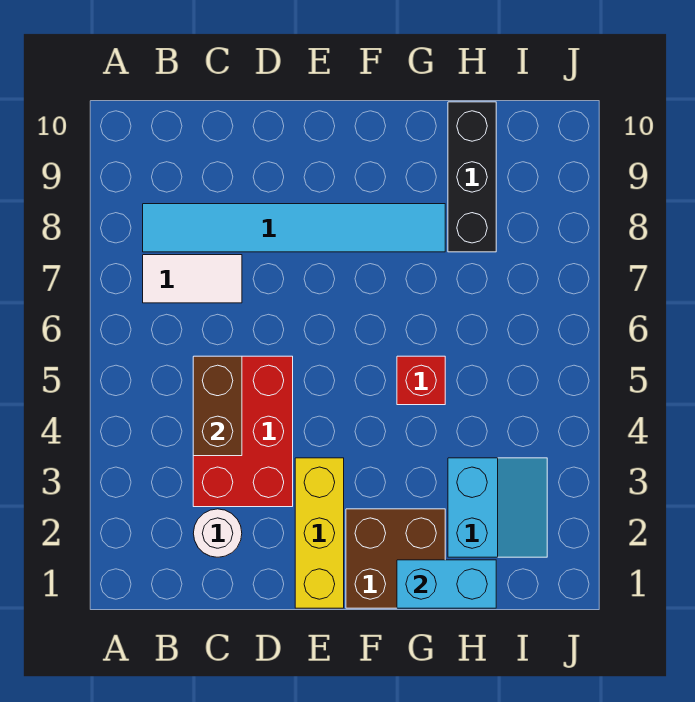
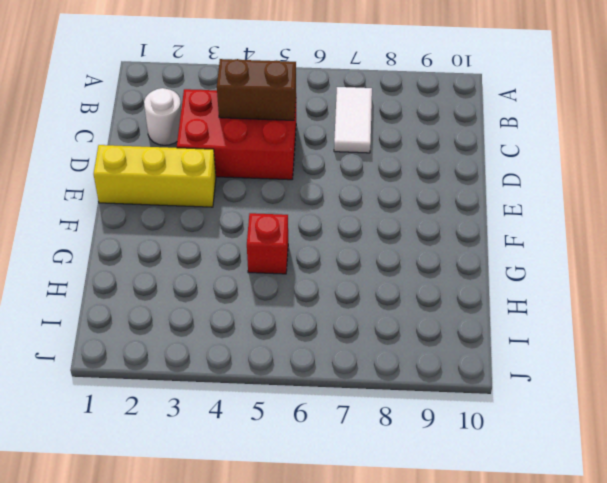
none -> cyan tile B8:G8 level 1
none -> brown brick F1:G2 level 1

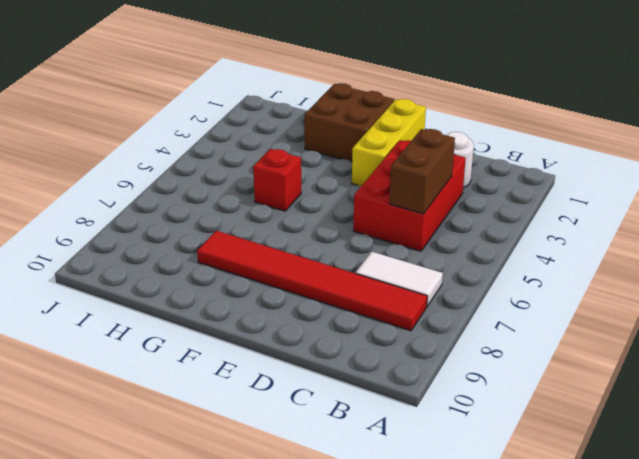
red tile B8:G8 level 1 -> cyan tile B8:G8 level 1
none -> cyan slope H2:I3 level 1 top H
none -> black brick H8:H10 level 1

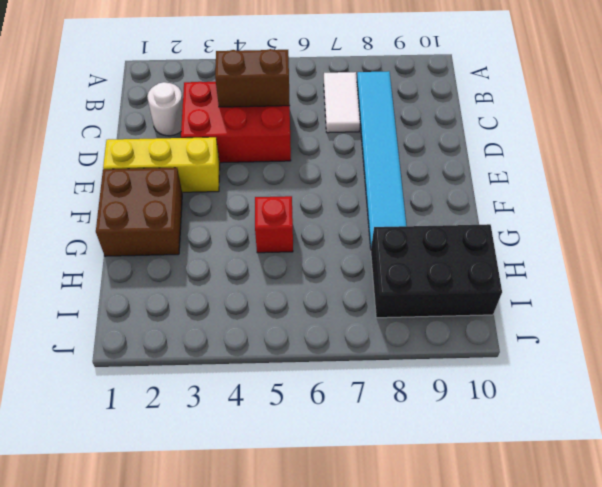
black brick H8:I10 level 1 -> black brick H8:H10 level 1
none -> cyan slope H2:I3 level 1 top H
none -> cyan brick G1:H1 level 2

